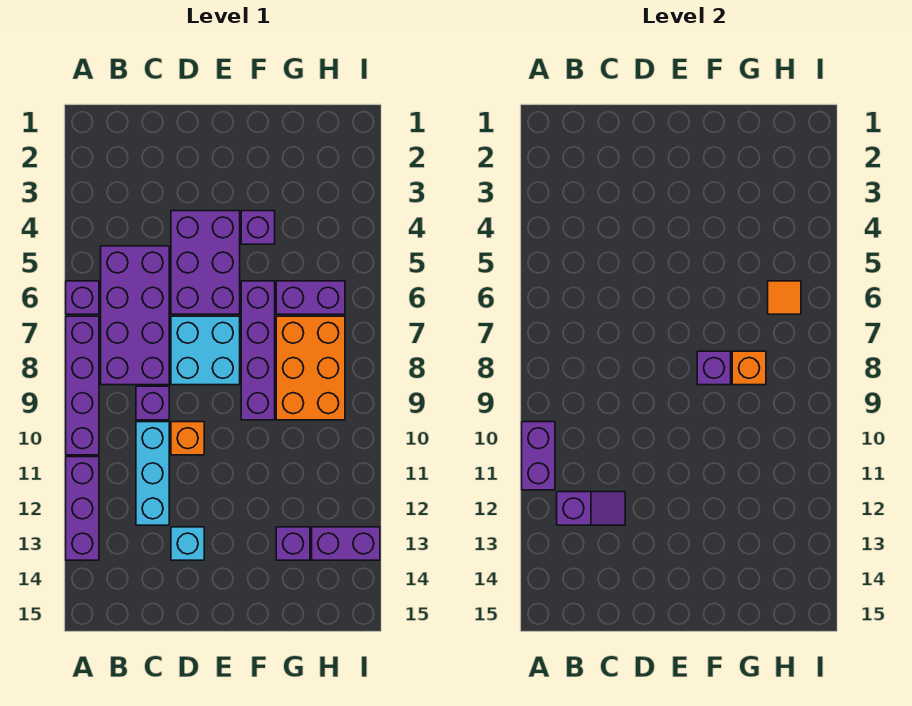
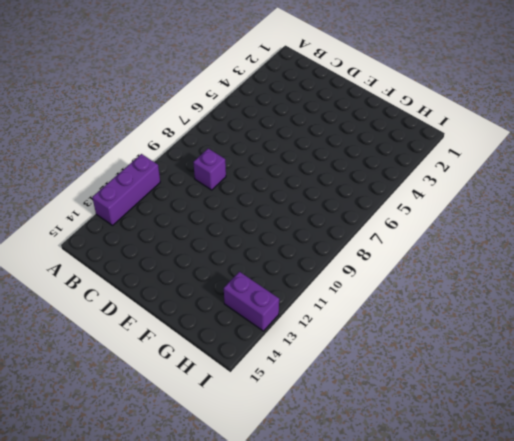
none -> purple brick A6 level 1
none -> purple brick A7:A10 level 1
none -> purple brick B5:C8 level 1

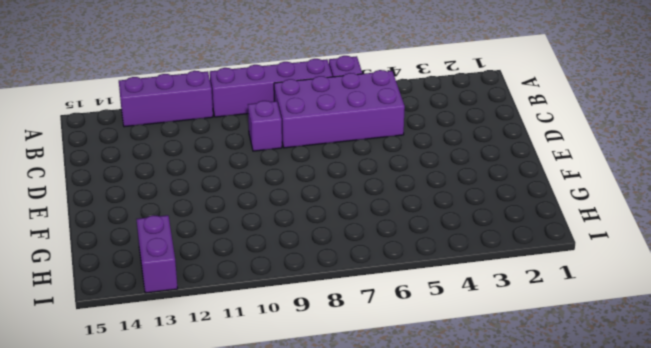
none -> cyan brick C10:C12 level 1
none -> purple brick D4:E6 level 1
none -> cyan brick D7:E8 level 1

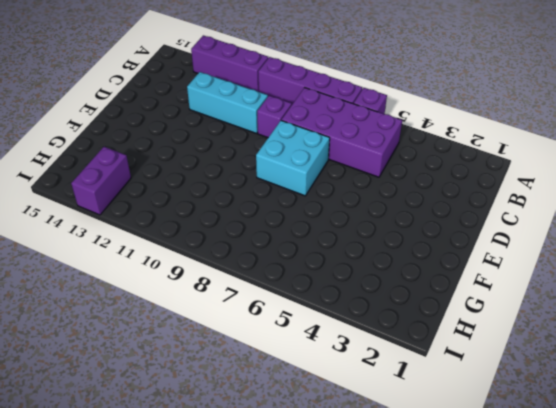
none -> purple brick D4:E6 level 1
none -> orange brick D10 level 1
none -> cyan brick D13 level 1

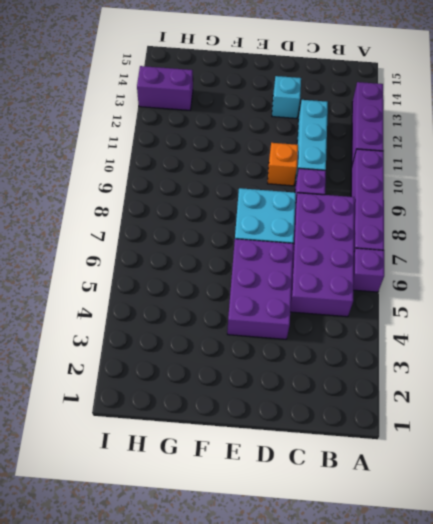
none -> purple brick F4 level 1
none -> purple brick F6:F9 level 1
none -> purple brick G6:H6 level 1

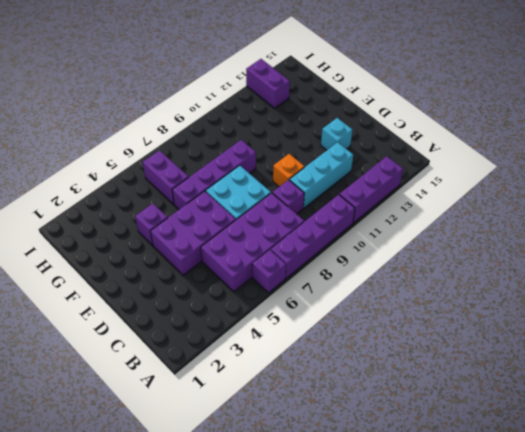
none -> orange brick G7:H9 level 1
none -> purple brick G13 level 1
none -> purple brick A10:A11 level 2

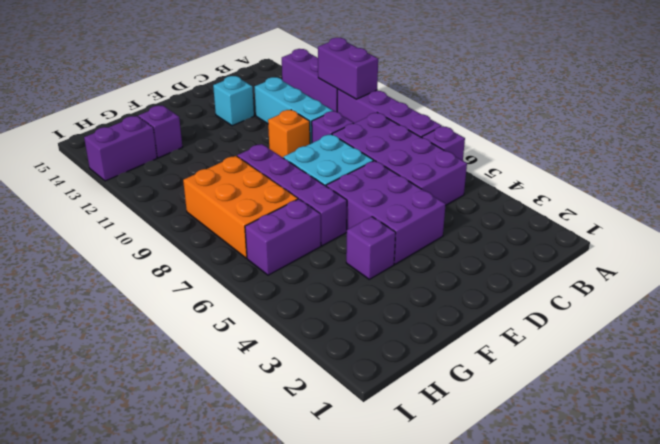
none -> purple slope B12:C12 level 2 top B
none -> purple brick F8 level 2
none -> orange brick G8 level 2

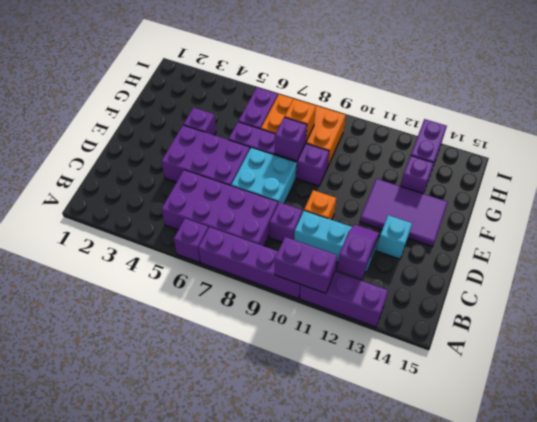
purple tile E12:F14 level 1 -> none
none -> orange tile H6 level 2

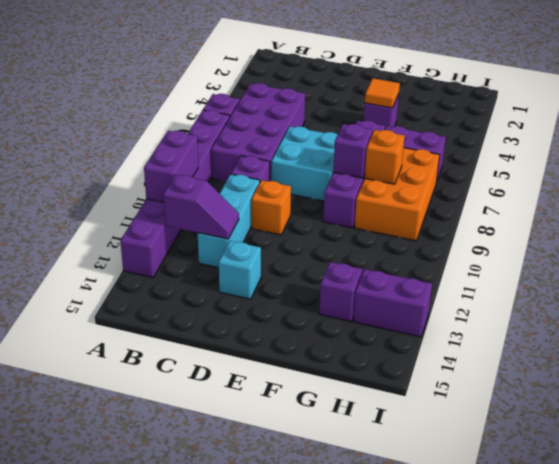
orange tile F4 level 2 -> orange tile H6 level 2
none -> purple brick D4:E6 level 1

